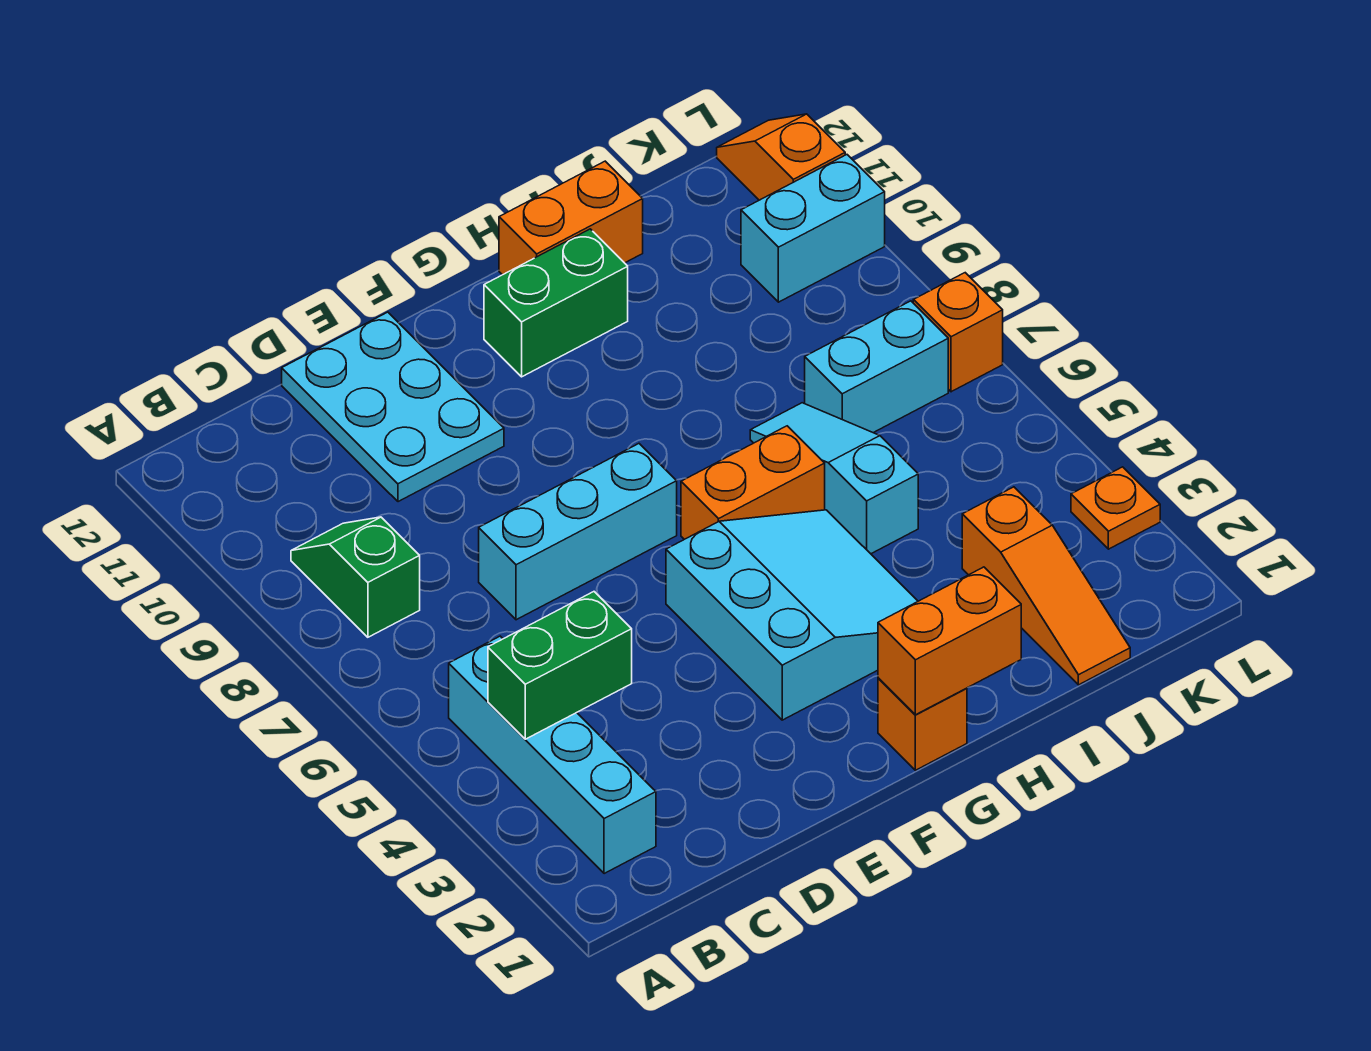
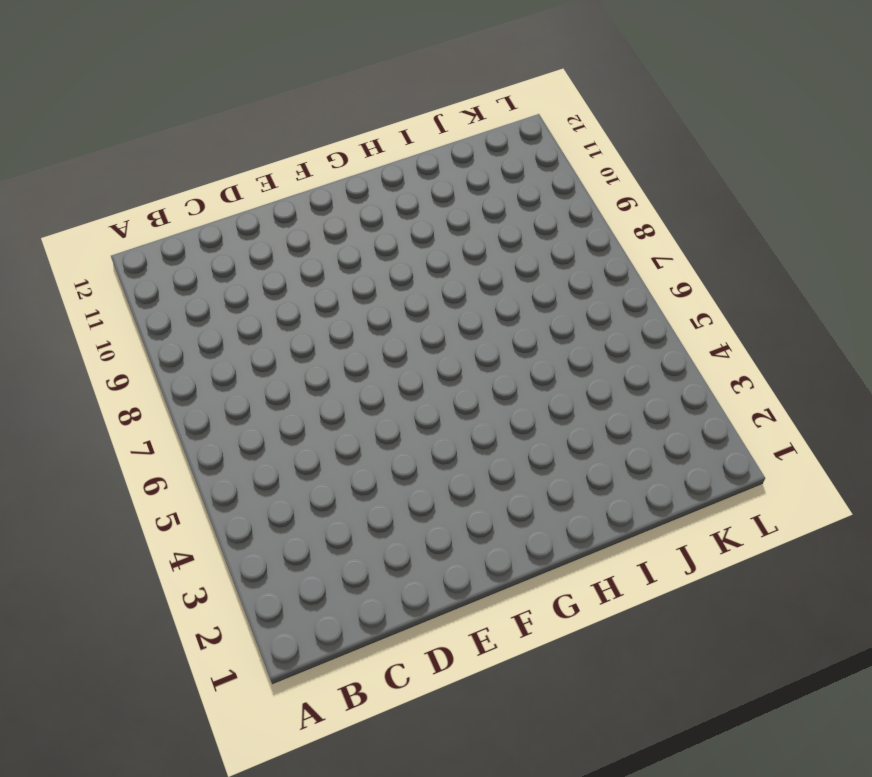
none -> cyan brick B2:B5 level 1
none -> green slope B8:B9 level 1 top 8
none -> cyan brick D7:F7 level 1

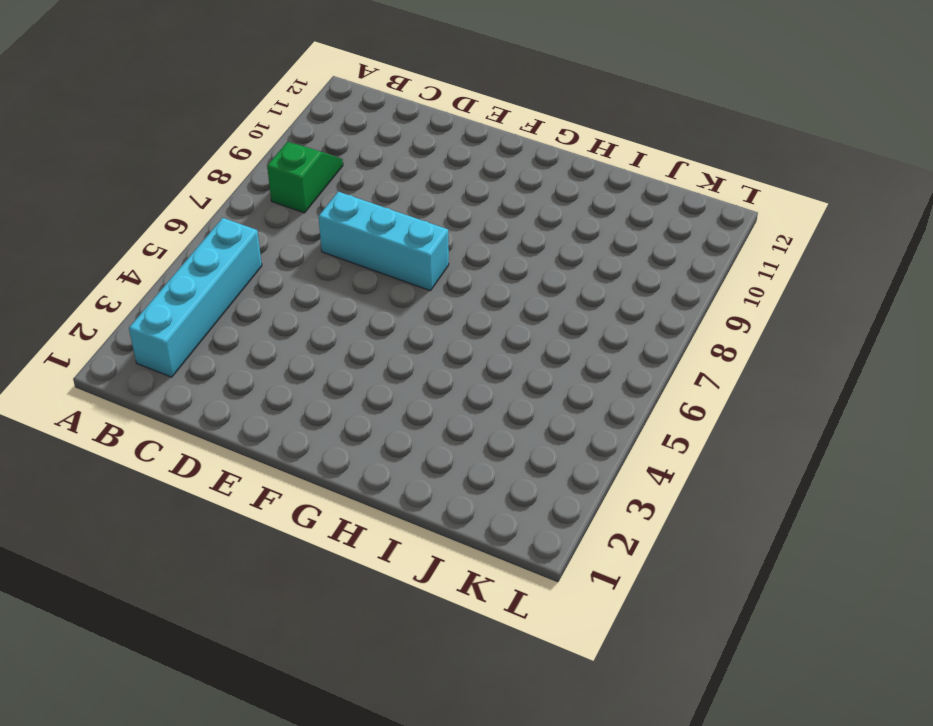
none -> cyan plate D10:E12 level 1
none -> cyan slope F3:H5 level 1 top F
none -> orange brick G1 level 1

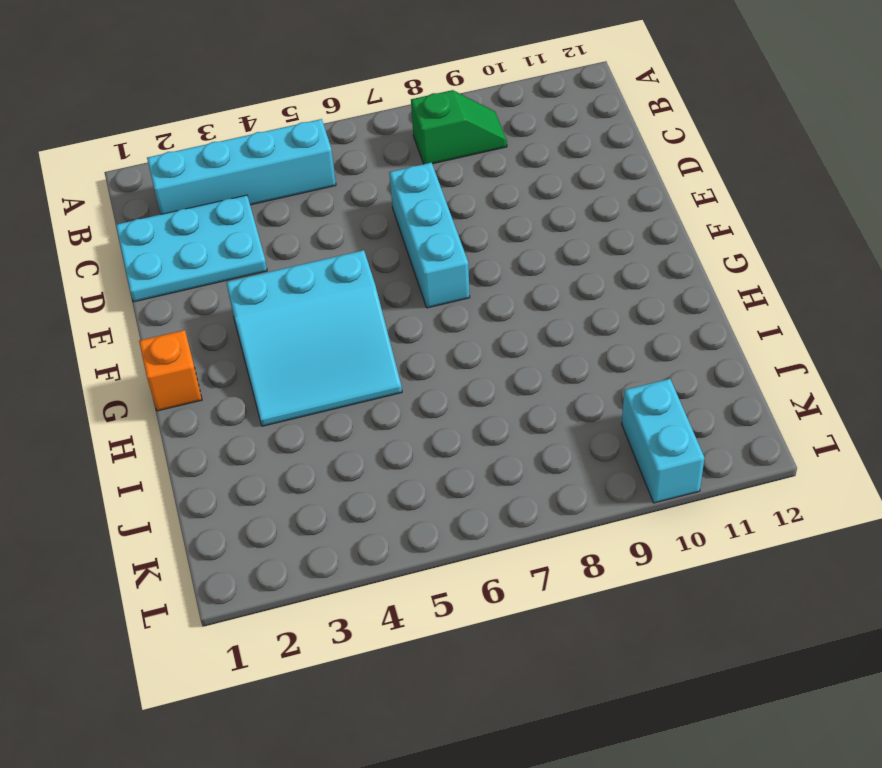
cyan plate C1:D3 level 1 -> cyan plate D10:E12 level 1
none -> orange brick G6:H6 level 1
none -> green brick G11:H11 level 1
none -> orange brick H12:I12 level 1

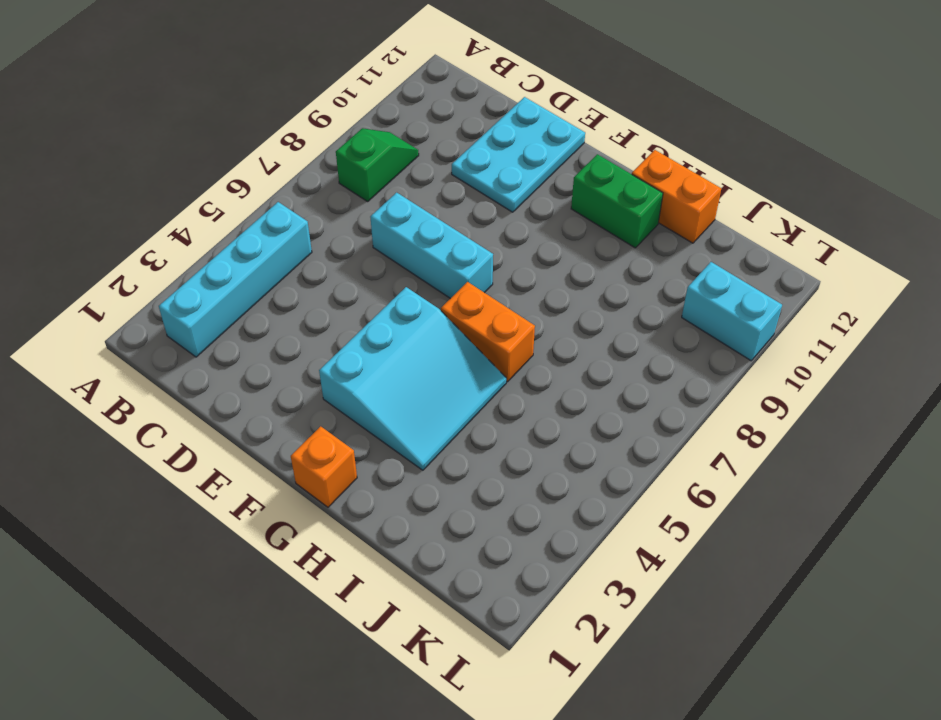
none -> cyan slope I5:I7 level 1 top 5
none -> orange slope J1:J3 level 1 top 3
none -> cyan brick J7:K7 level 1

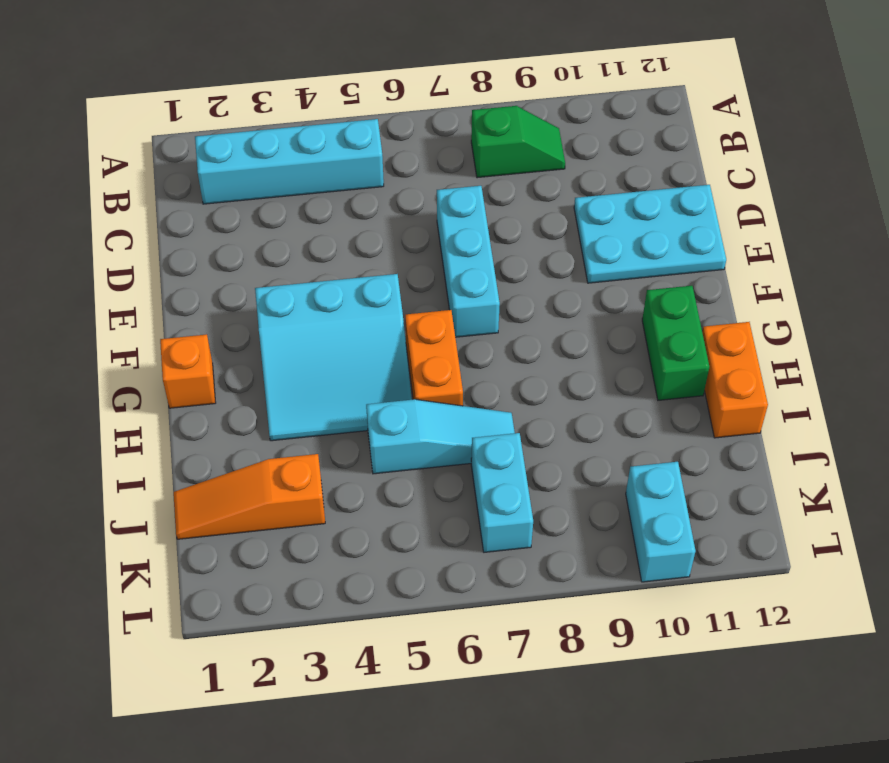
none -> orange plate L3 level 1
none -> orange brick L7 level 1
none -> orange slope L11:L12 level 1 top 11

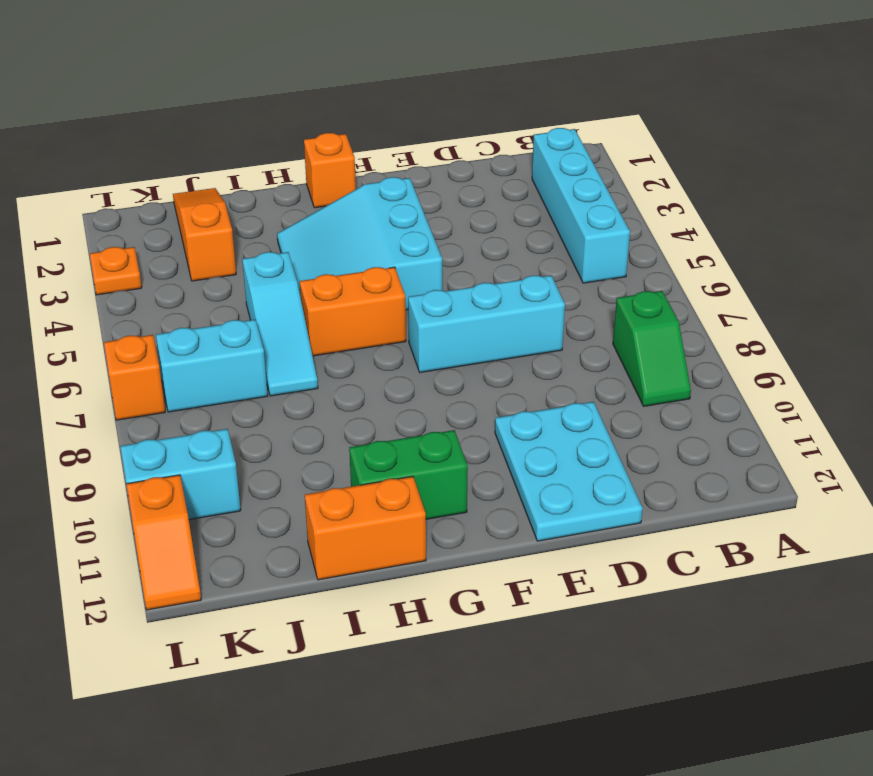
none -> green brick B4:C4 level 2
none -> orange brick G1:H1 level 2

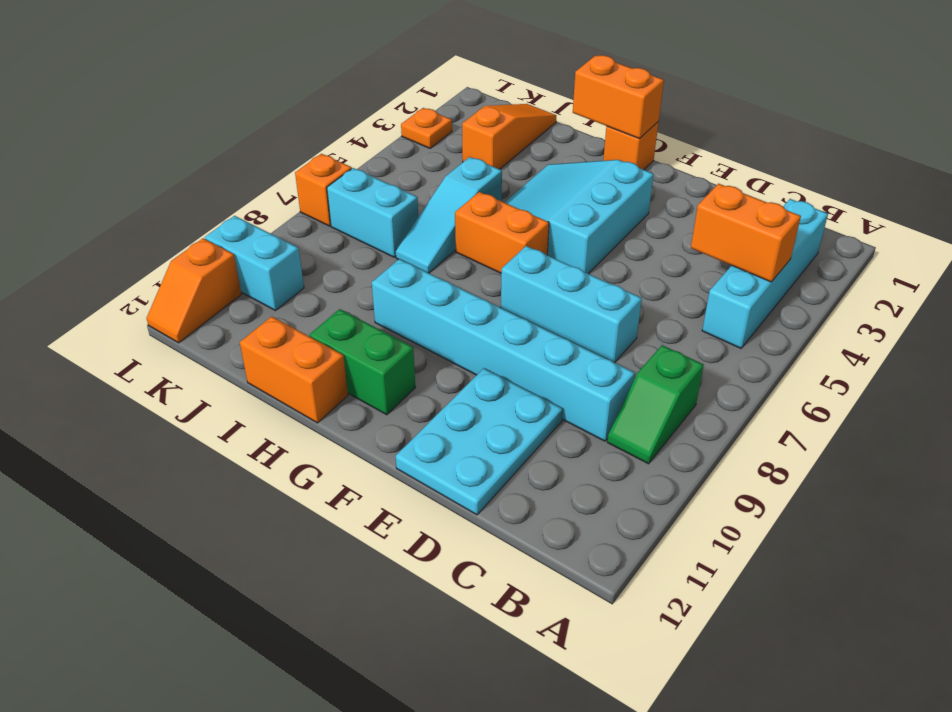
orange brick B4:C4 level 2 -> green brick B4:C4 level 2
cyan brick C9:H9 level 1 -> none

